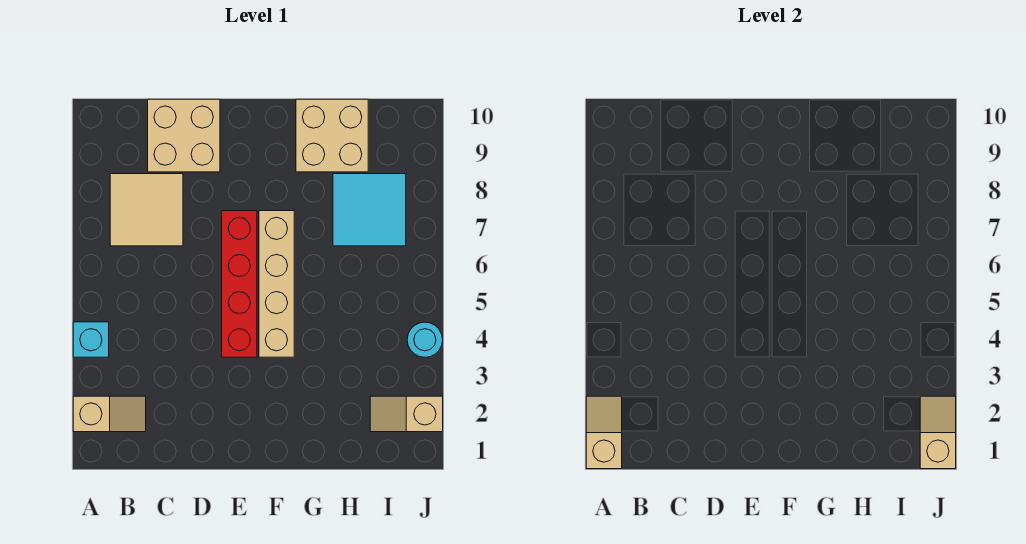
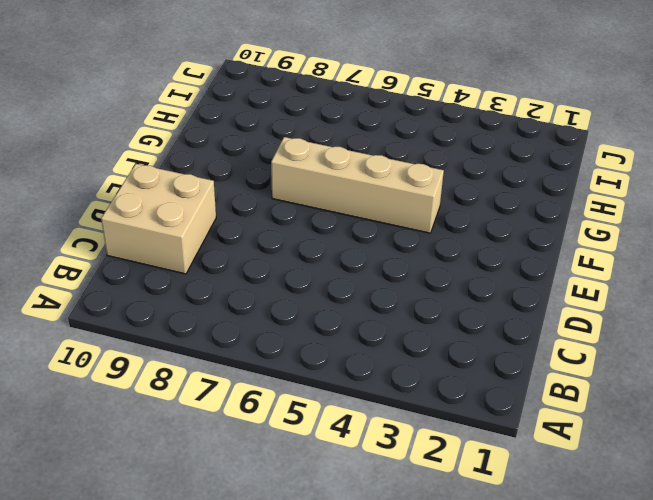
none -> tan slope A2:B2 level 1 top A
none -> cyan brick A4 level 1
none -> tan tile B7:C8 level 1

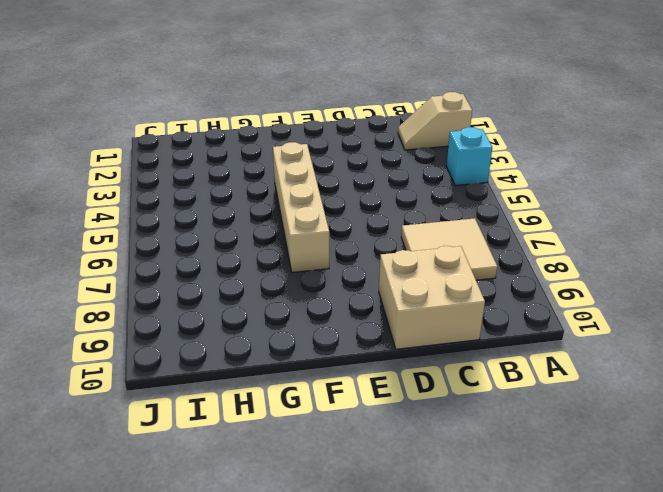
none -> red brick E4:E7 level 1
none -> tan brick G9:H10 level 1
none -> cyan tile H7:I8 level 1

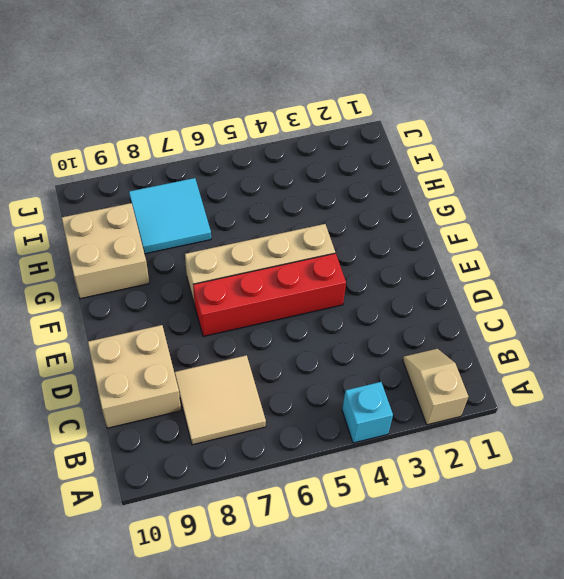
none -> tan slope I2:J2 level 1 top J
none -> cyan round brick J4 level 1
none -> tan slope A1:A2 level 2 top 1

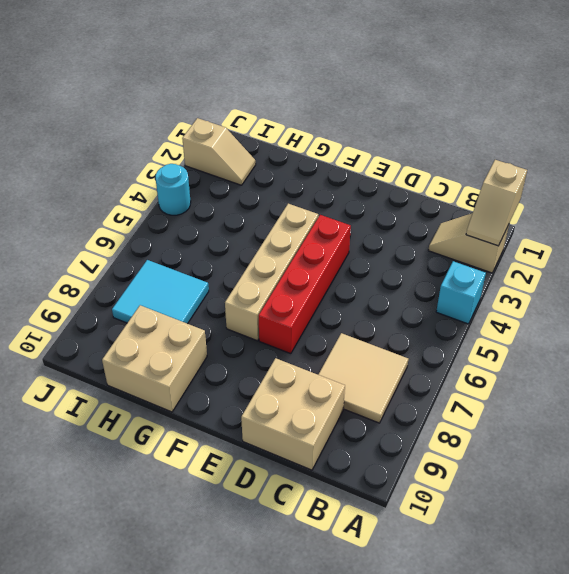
none -> tan slope J1:J2 level 2 top 1

